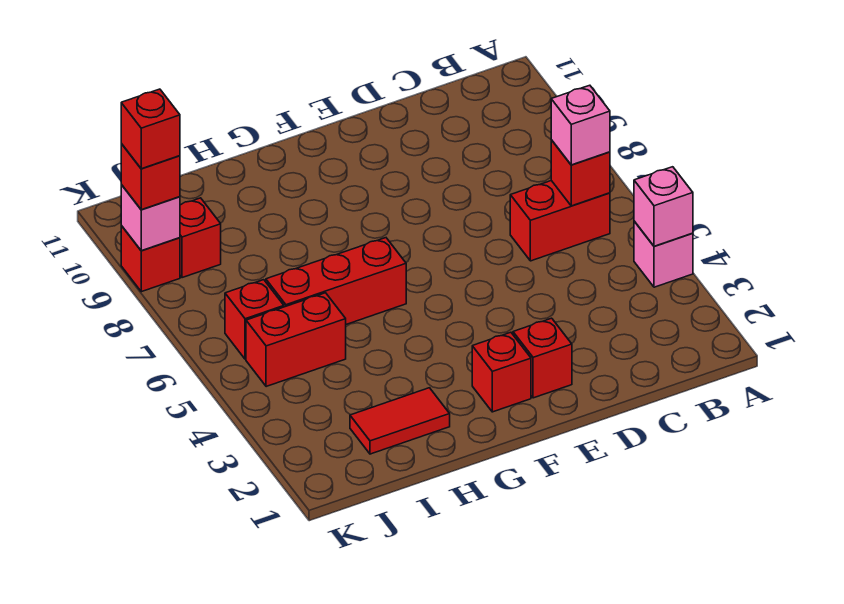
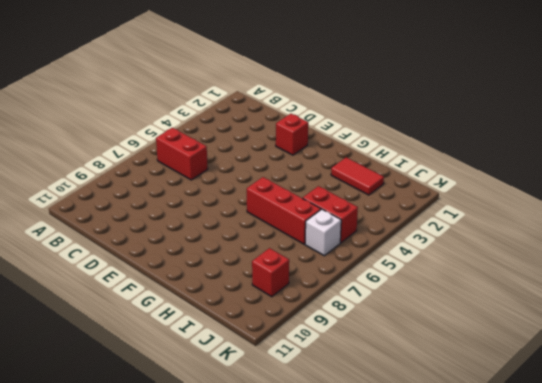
white brick J6 level 1 -> red brick J6 level 1
none -> pink brick A4 level 1
none -> red brick F2 level 1
none -> red brick K9 level 1

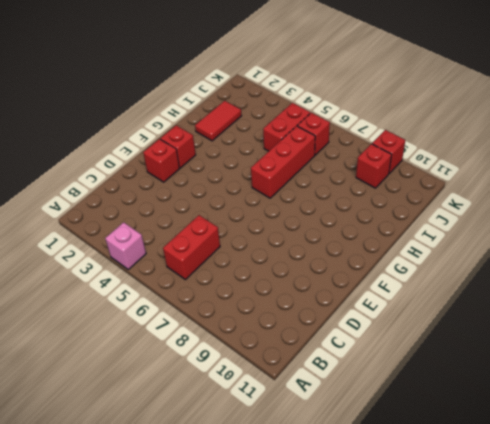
none -> pink brick A4 level 2
none -> red brick B6 level 2
none -> pink brick K9 level 2

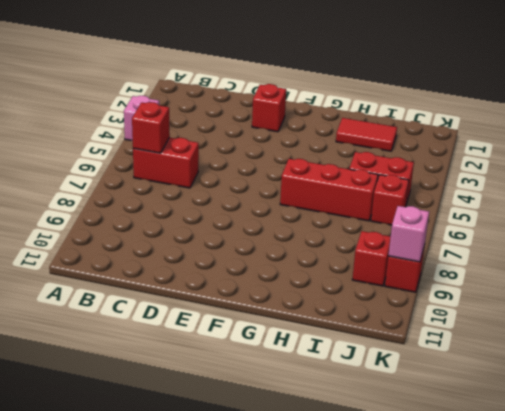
none -> red brick F2 level 1
none -> pink brick A4 level 2
none -> pink brick B6 level 3

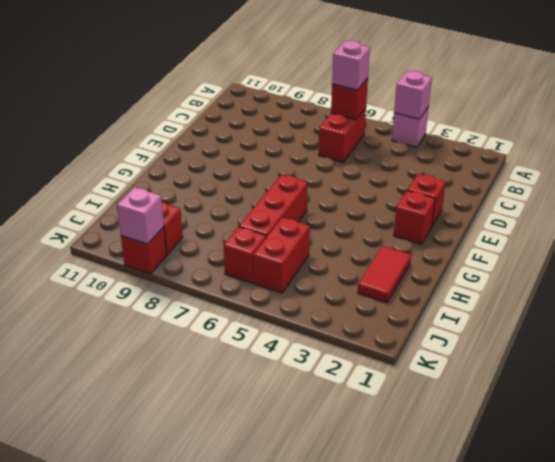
none -> red brick K9 level 3
none -> red brick K9 level 4

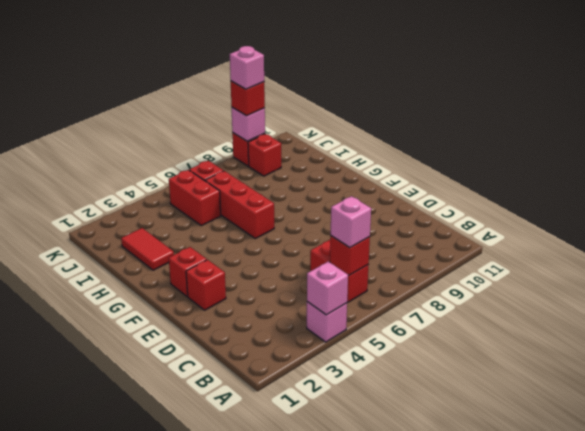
pink brick K9 level 4 -> red brick K9 level 4

